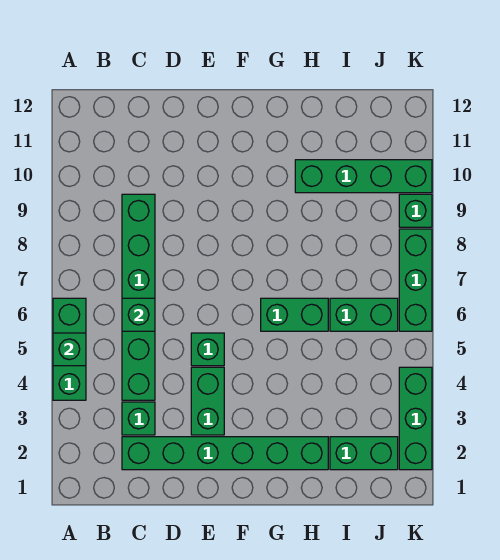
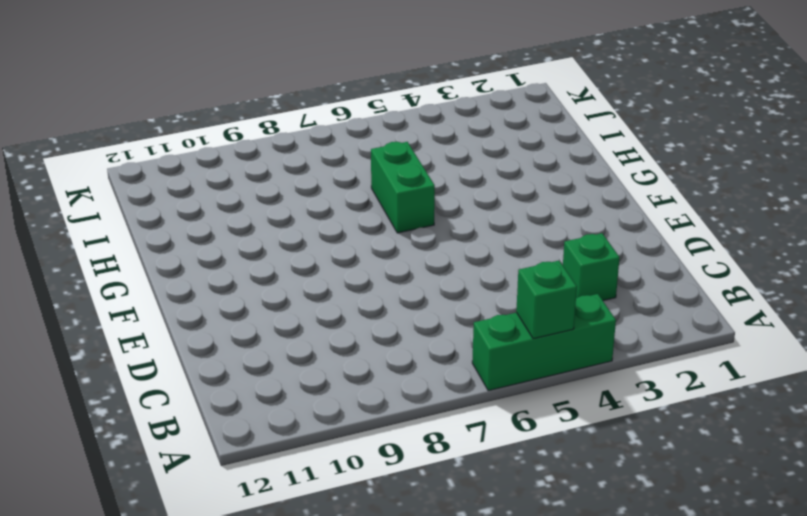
none -> green brick C2:H2 level 1
none -> green brick C4:C9 level 1
none -> green brick E3:E4 level 1

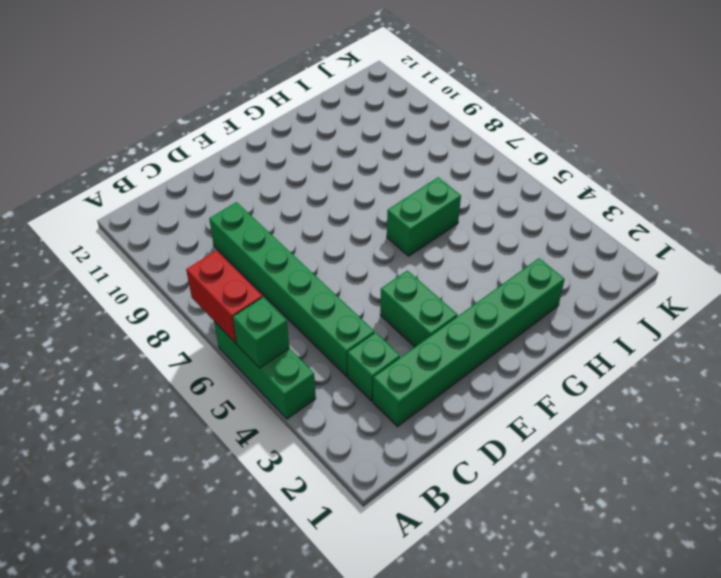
red brick A6:A7 level 2 -> none
none -> green brick E5 level 1
none -> green brick H10:K10 level 1
none -> green brick I2:J2 level 1

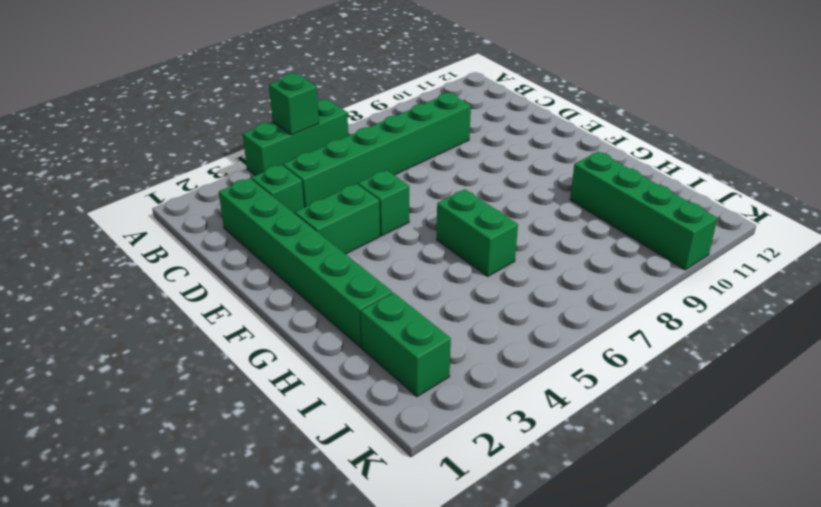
none -> green brick I6:J6 level 1
none -> green brick K2:K4 level 1
none -> green brick K6:K8 level 1

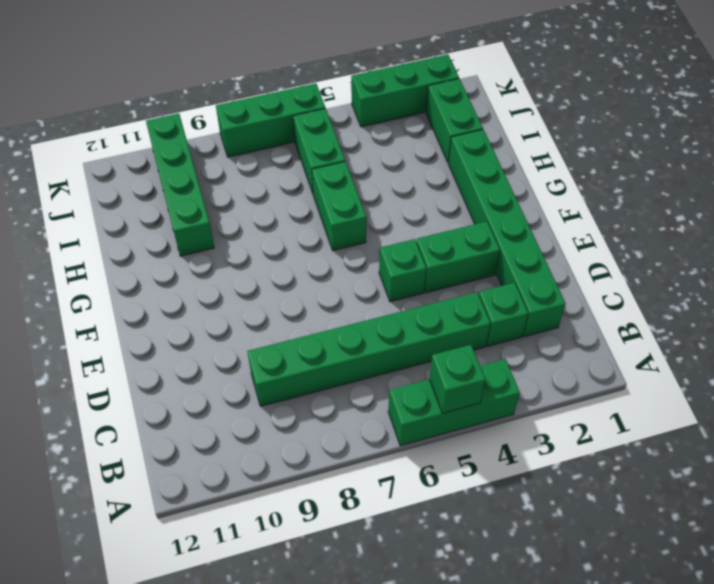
none -> green brick K9 level 1
none -> green brick C6 level 2

